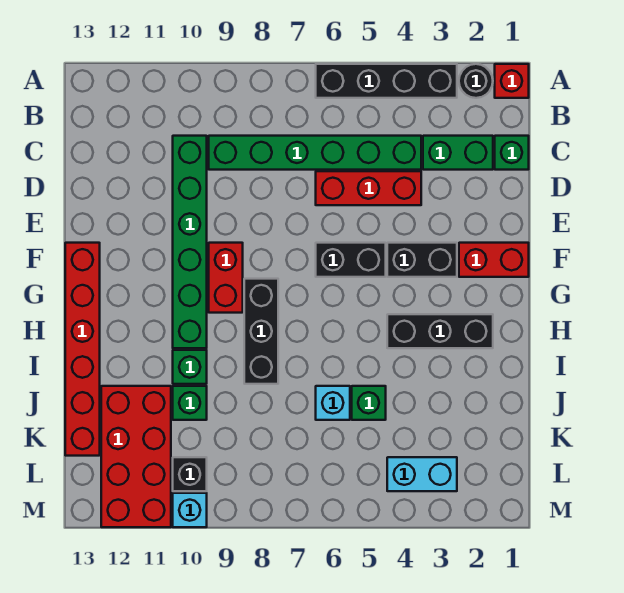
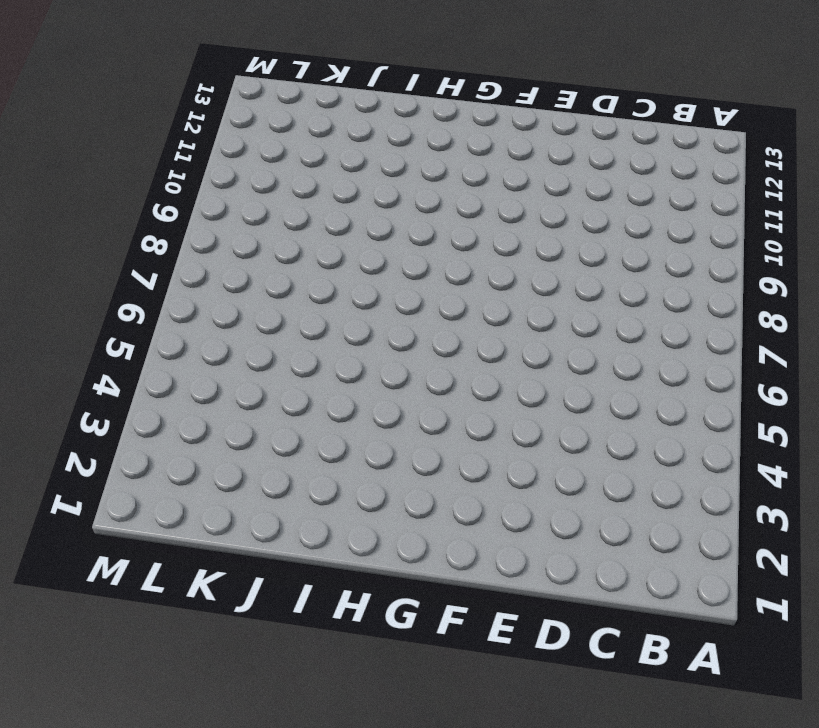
none -> red brick A1 level 1
none -> black round brick A2 level 1
none -> black brick A3:A6 level 1

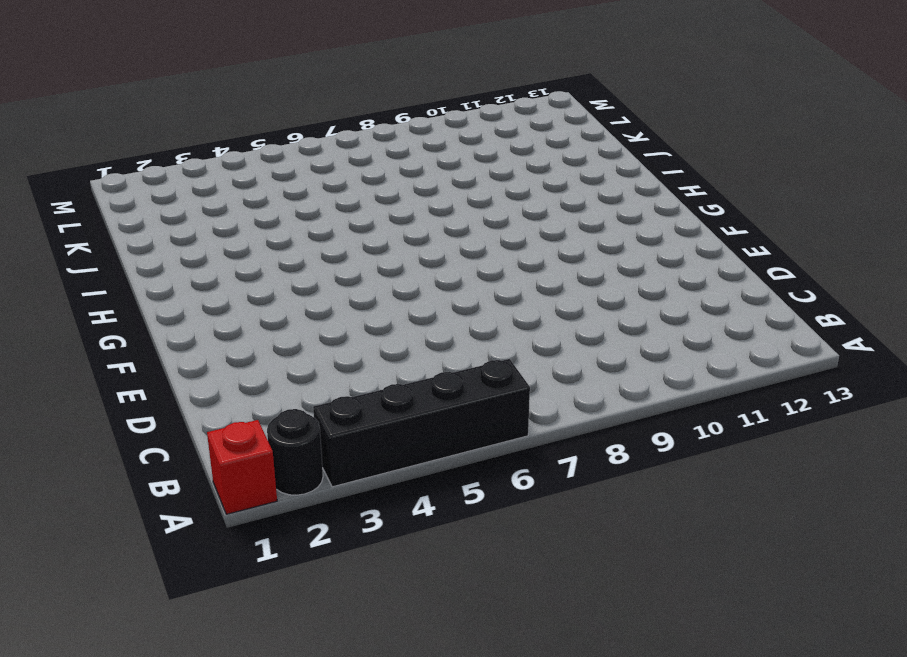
none -> green brick C1 level 1
none -> green brick C2:C3 level 1
none -> green brick C4:C9 level 1

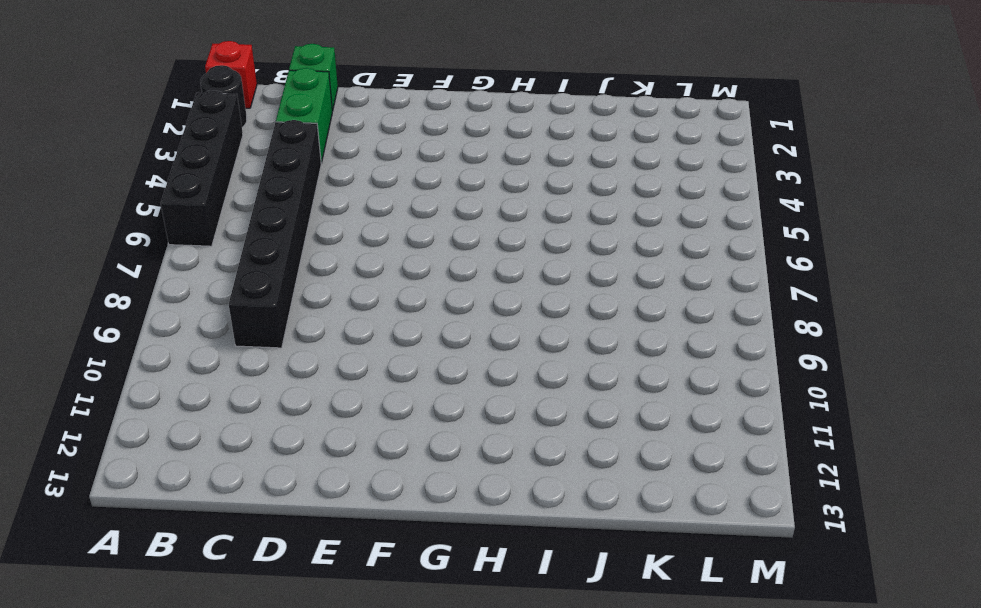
black brick C4:C9 level 1 -> green brick C4:C9 level 1
none -> green brick C10:H10 level 1
none -> red brick D4:D6 level 1
none -> red brick F1:F2 level 1

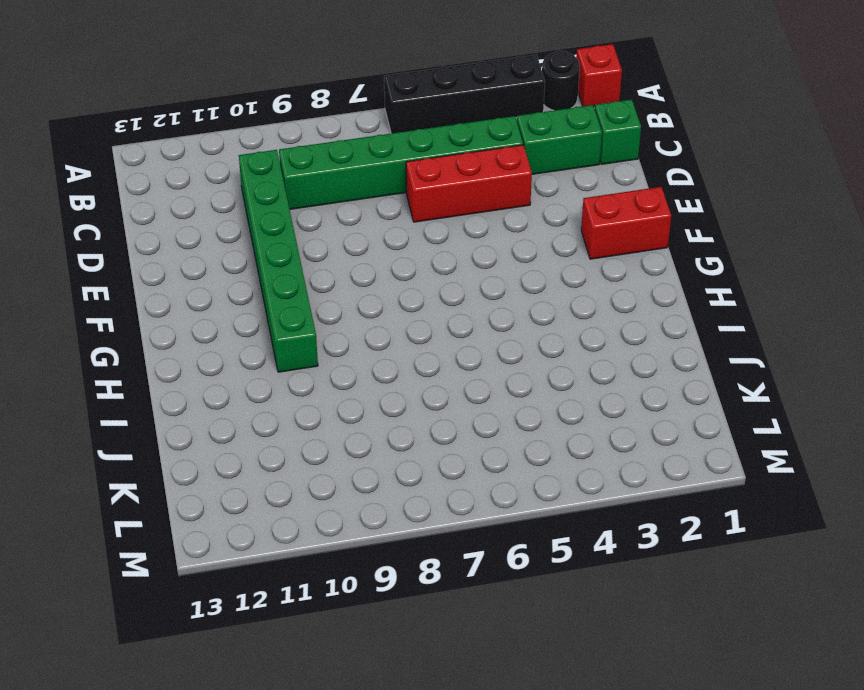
none -> black brick F3:F4 level 1
none -> black brick F5:F6 level 1
none -> red brick F9:G9 level 1

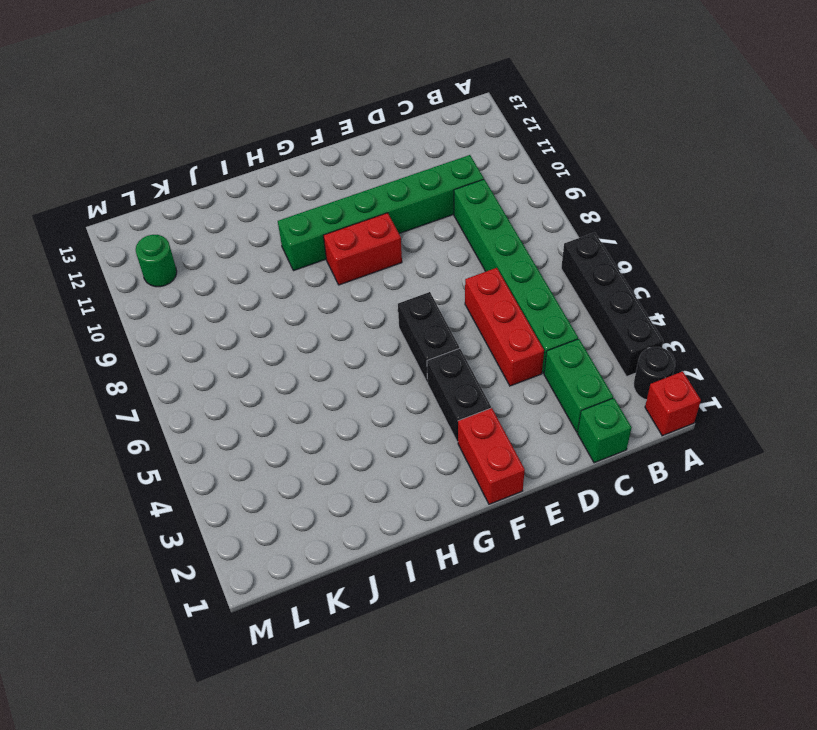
green round brick L11 level 1 -> red brick J11:M12 level 1
none -> red brick F13:K13 level 1
none -> black brick G8:I8 level 1
none -> black brick H2:H4 level 1

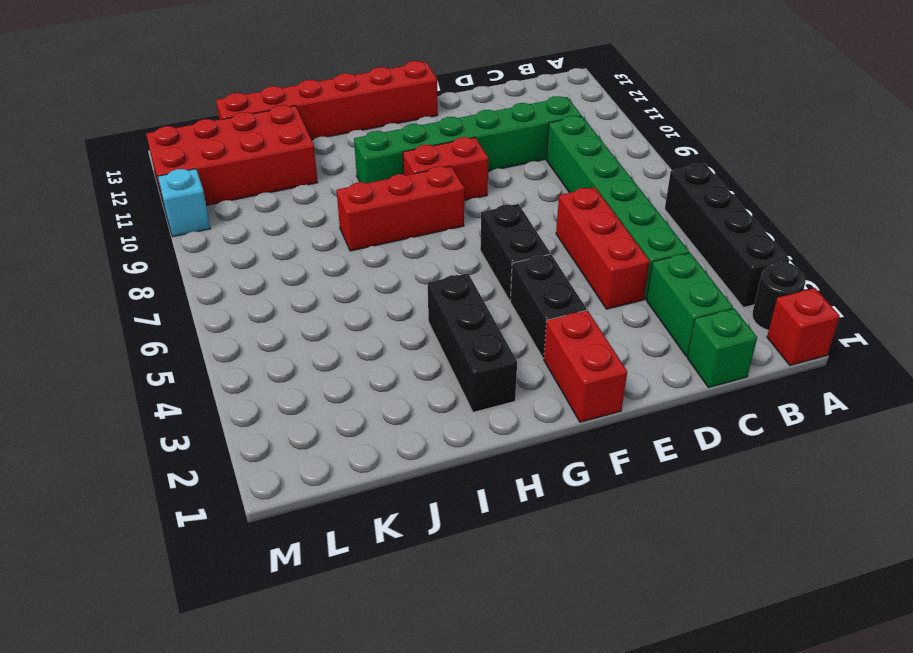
red brick G8:I8 level 1 -> black brick G8:I8 level 1
none -> green brick I10 level 1
none -> green brick J5 level 1
none -> cyan brick J6 level 1

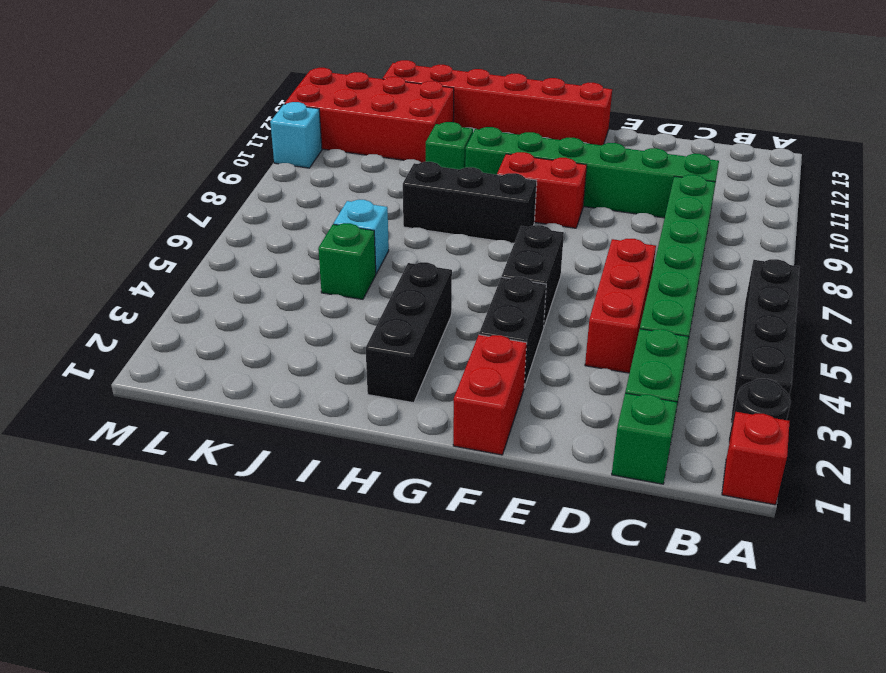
none -> green brick J10 level 1
none -> cyan brick L3:L4 level 1
none -> black brick L10 level 1

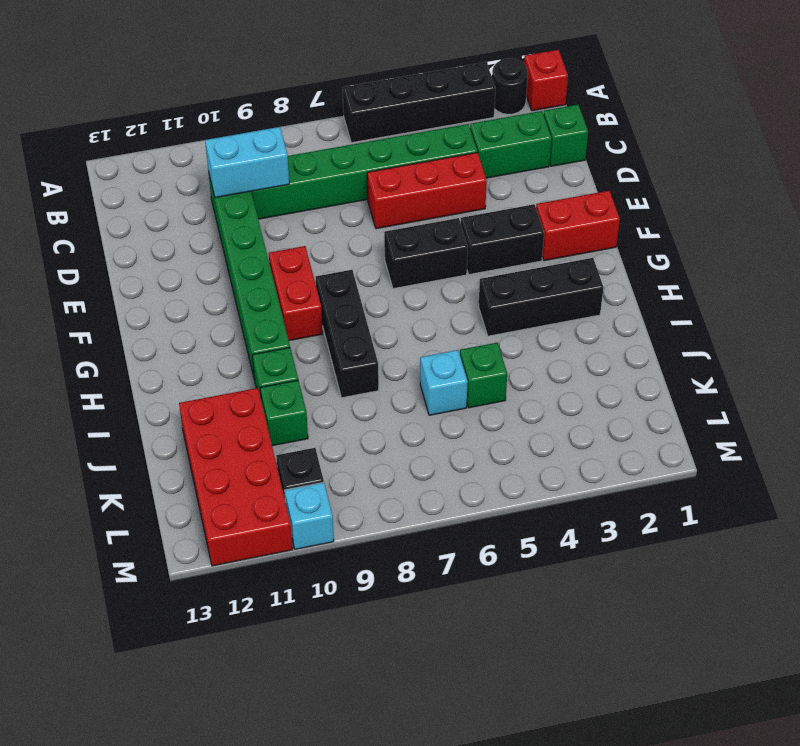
cyan brick C9:C10 level 2 -> cyan brick L3:L4 level 1
none -> red brick F13:K13 level 1

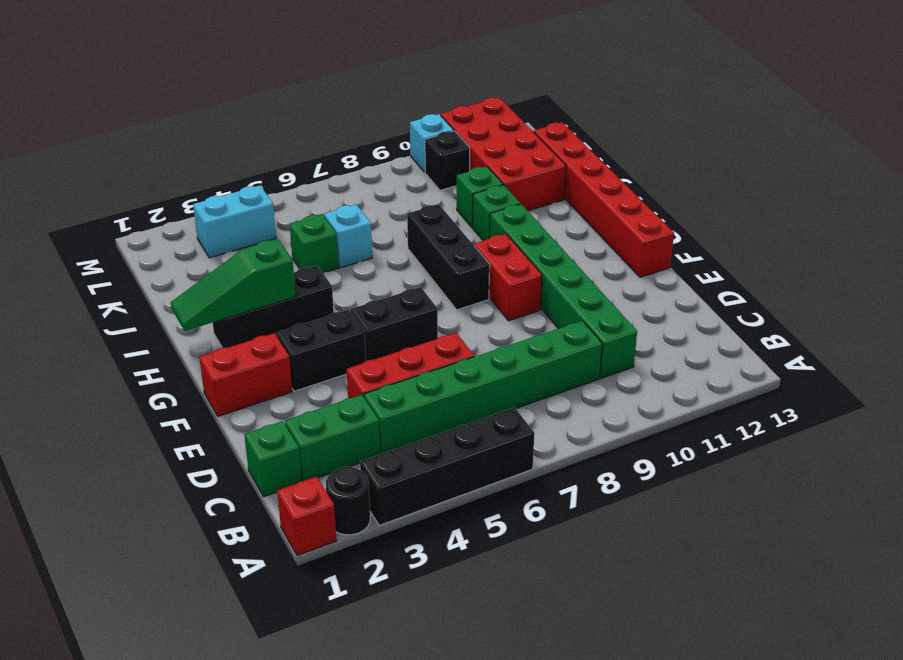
green slope H1:H3 level 2 top 3 -> none

